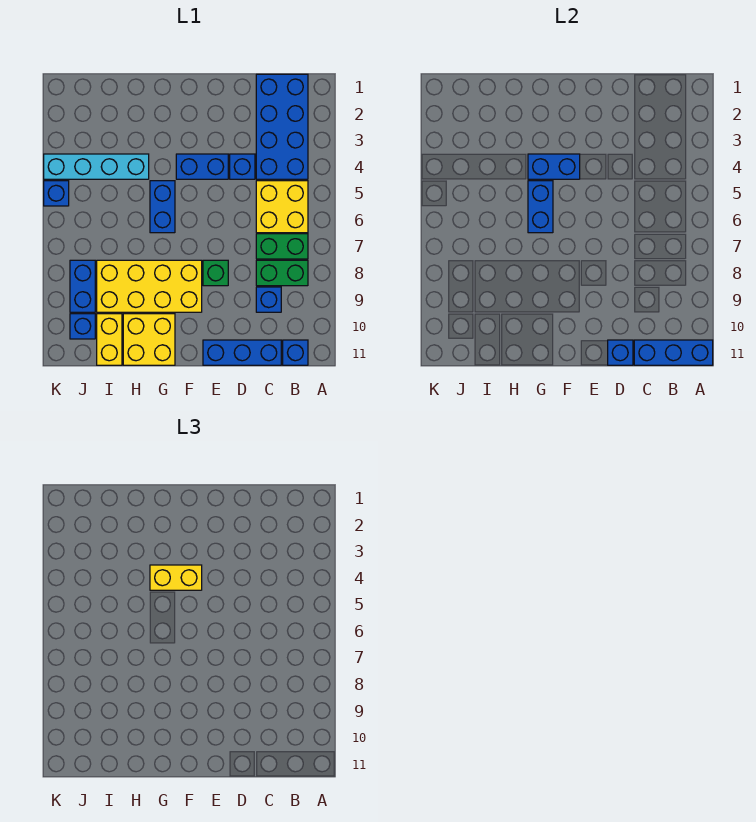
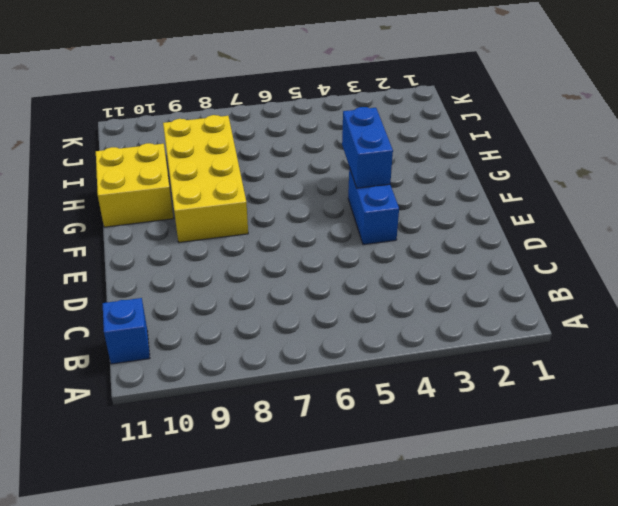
none -> blue brick B1:C4 level 1
none -> yellow brick B5:C6 level 1
none -> green brick B7:C7 level 1

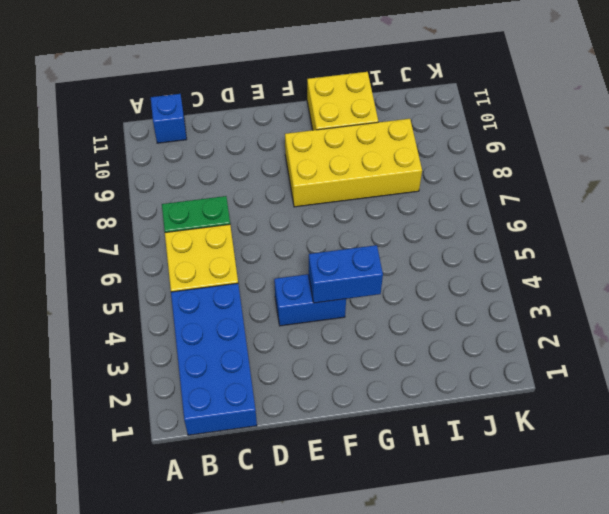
none -> green brick B8:C8 level 1
none -> blue brick C9 level 1
none -> blue brick C11:E11 level 1

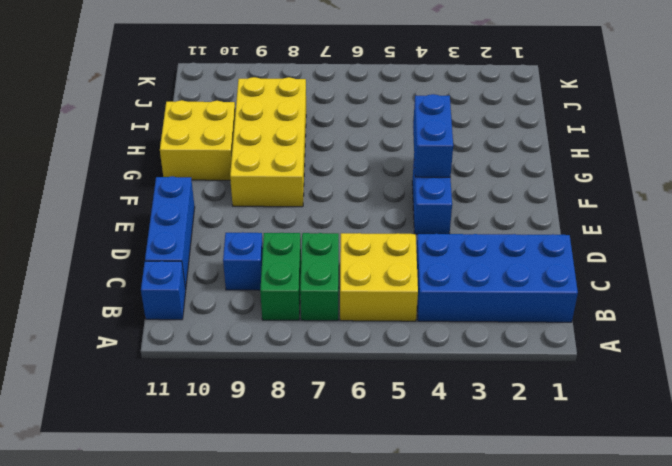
none -> blue brick D4 level 1
none -> green brick E8 level 1
none -> blue brick G5:G6 level 1

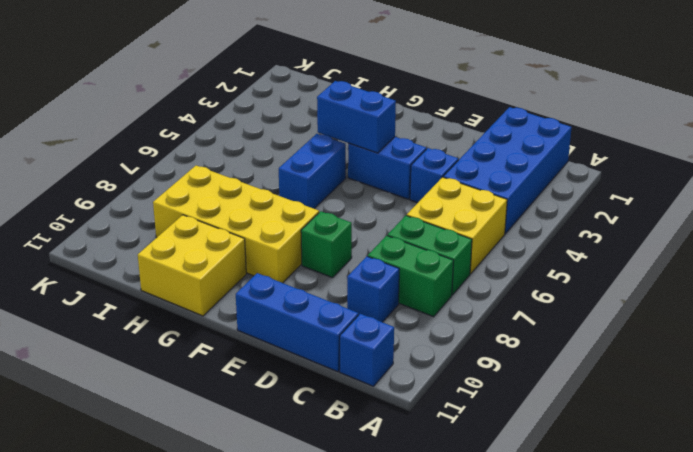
none -> cyan brick H4:K4 level 1
none -> yellow brick I10:I11 level 1
none -> blue brick J8:J9 level 1

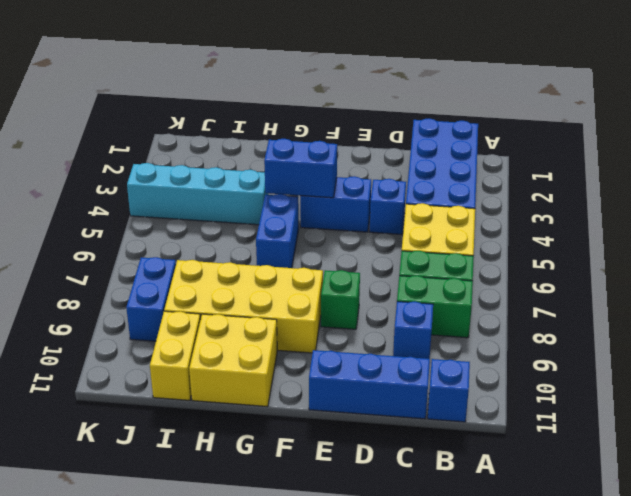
none -> blue brick J10 level 1
none -> blue brick K5 level 1
none -> blue brick A11:C11 level 2

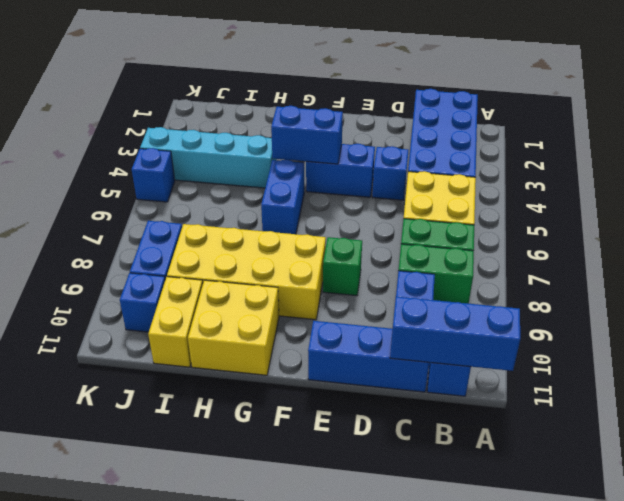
none -> blue brick D11 level 2
none -> blue brick G5:G6 level 2
none -> yellow brick F4:G4 level 3

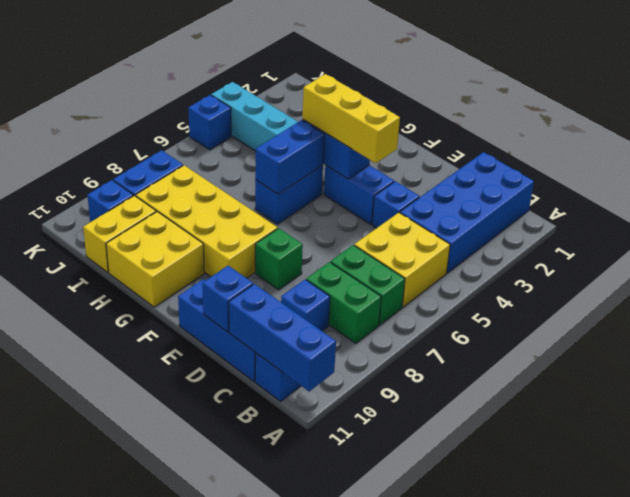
yellow brick E4:G4 level 3 -> yellow brick F4:G4 level 3

